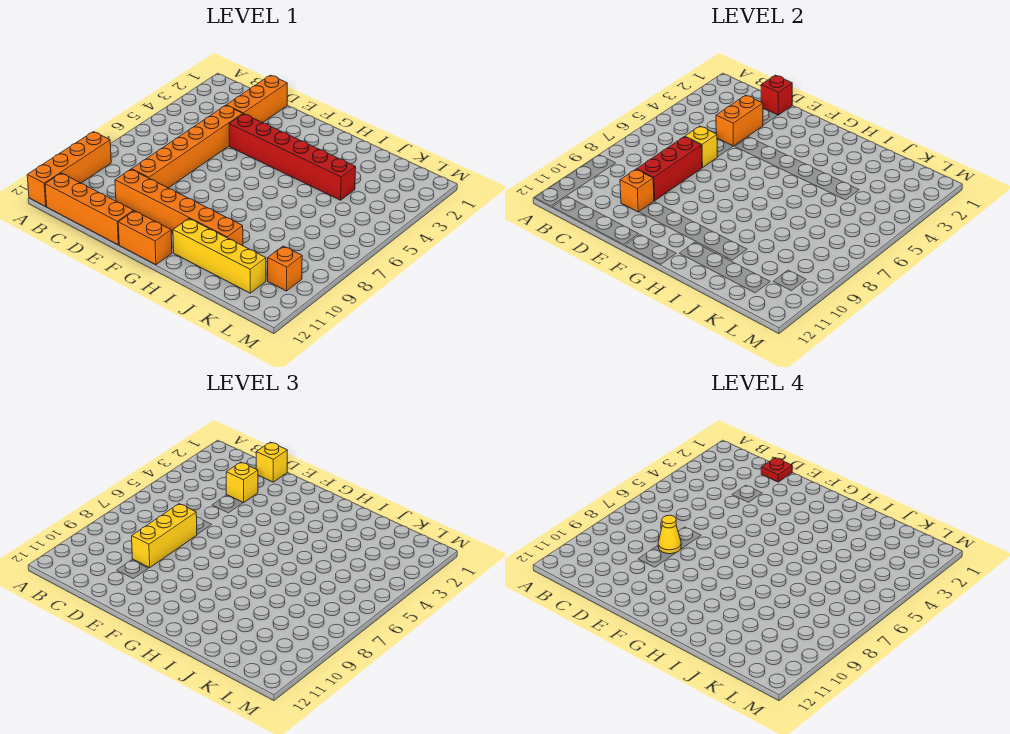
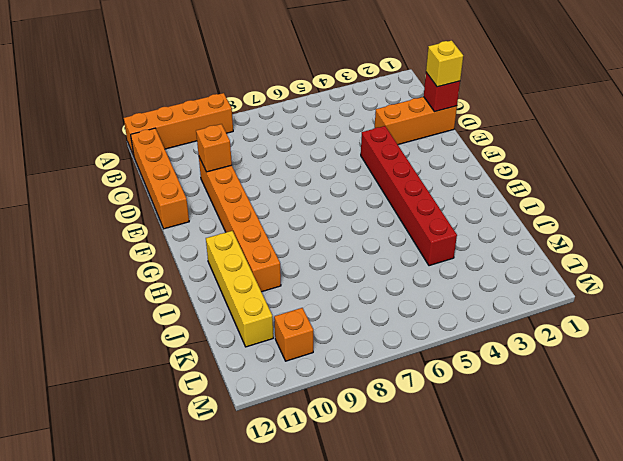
none -> orange brick D4:D9 level 1
none -> orange brick F12:G12 level 1
none -> orange brick D3:D4 level 2

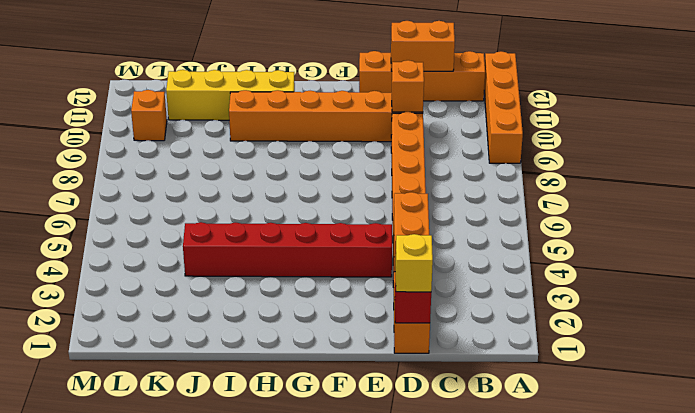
orange brick C12:D12 level 2 -> orange brick F12:G12 level 1
none -> yellow brick D6 level 2
none -> red brick D7:D9 level 2
none -> yellow brick D3 level 3

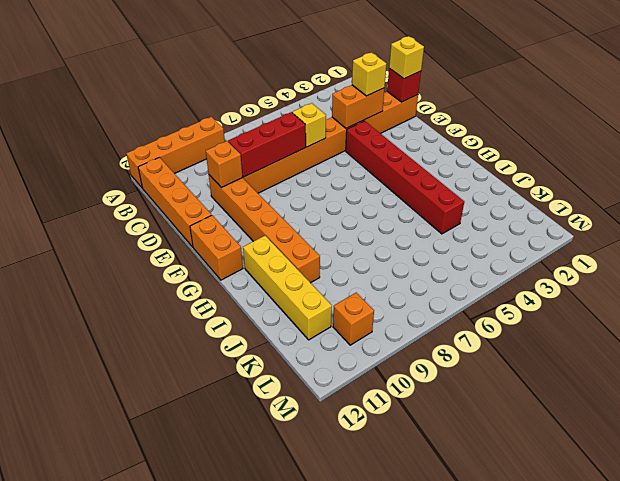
none -> yellow brick D7:D9 level 3
none -> red plate D1 level 4
none -> yellow cone D8 level 4

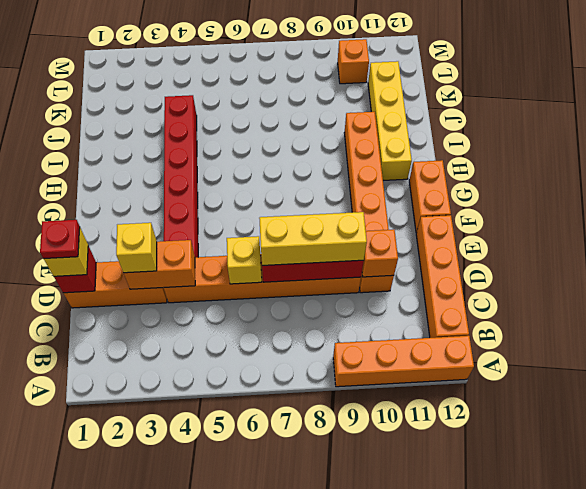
none -> yellow cone D8 level 4

